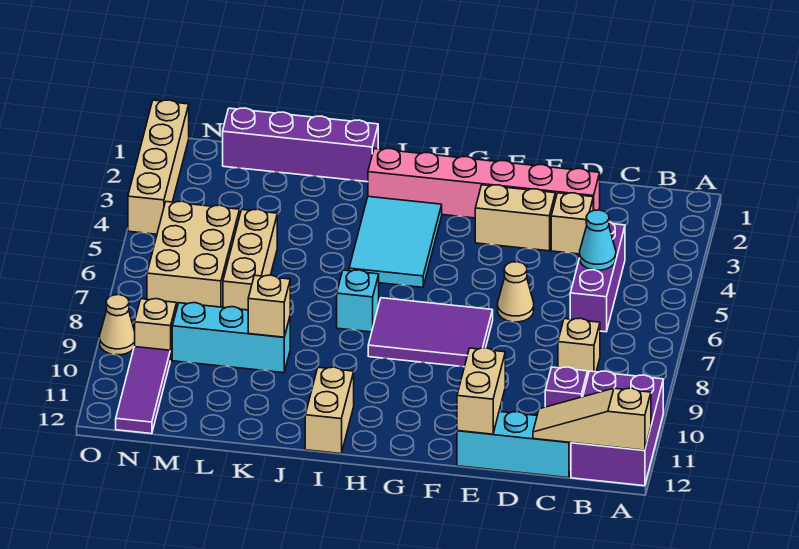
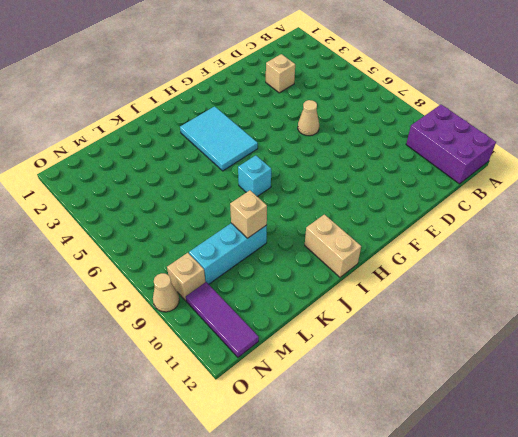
none -> purple brick C4:C6 level 1
none -> tan brick C8 level 1
none -> purple brick C10 level 1

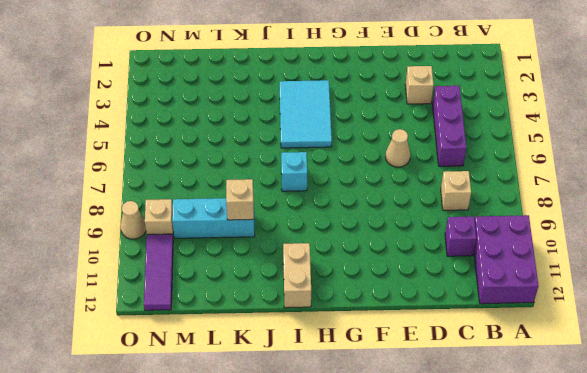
none -> cyan brick C12:E12 level 1
none -> pink brick D2:I2 level 1
none -> tan brick E3:F3 level 1

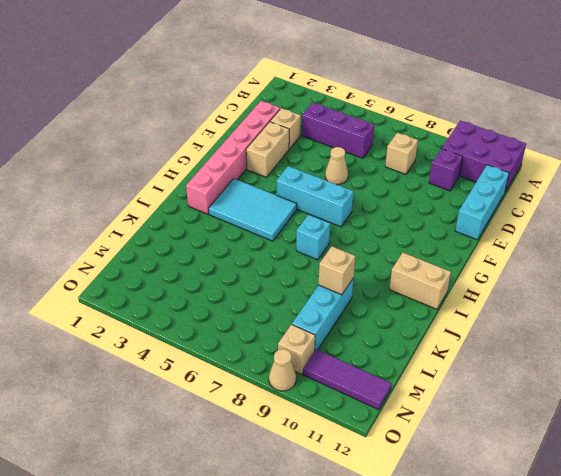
cyan brick G5:G7 level 1 -> purple tile F7:H8 level 1
none -> purple brick J1:M1 level 1
none -> tan brick L5:L7 level 1
none -> tan brick M5:N7 level 1

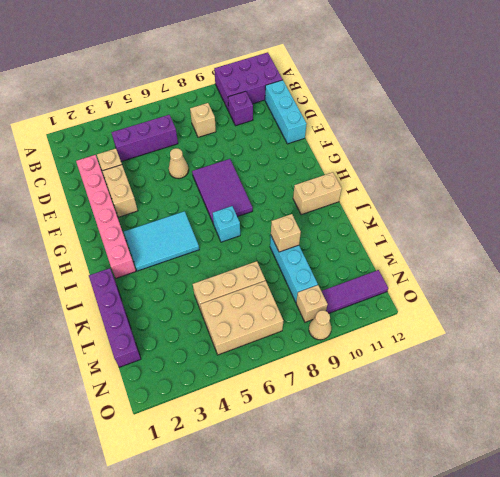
none -> tan brick O1:O4 level 1
none -> tan slope A12:C12 level 2 top A
none -> cyan cone C5 level 2

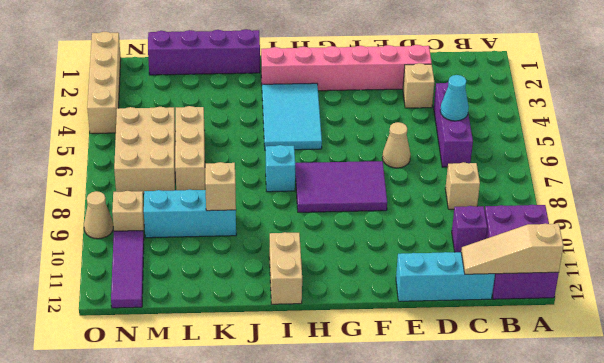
none -> tan brick E3:F3 level 1
none -> tan brick E11:E12 level 2

